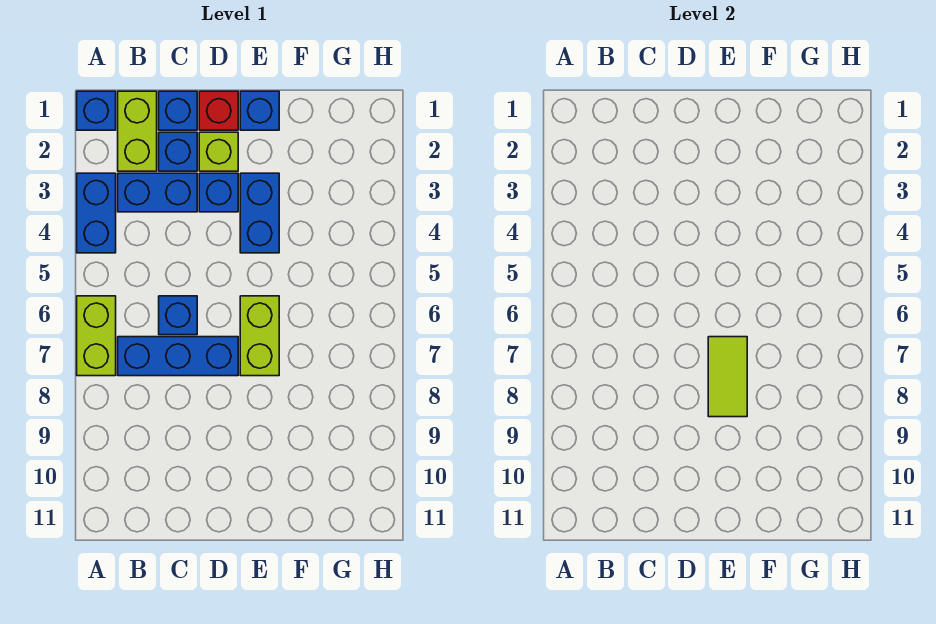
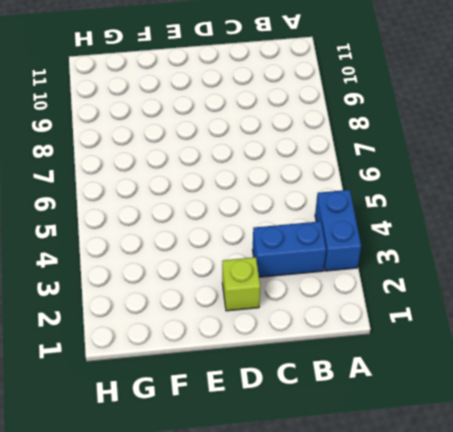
none -> blue brick A1 level 1
none -> lime brick A6:A7 level 1
none -> lime brick B1:B2 level 1

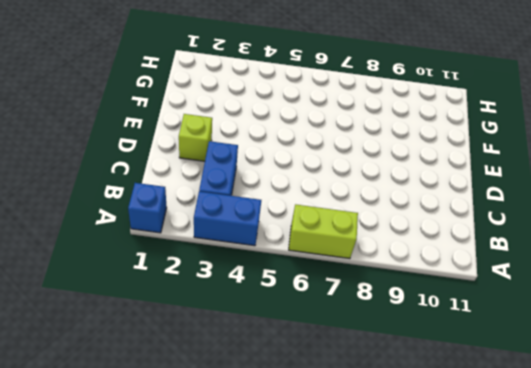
none -> lime brick B1:B2 level 1
none -> blue brick B7:D7 level 1
none -> blue brick C1 level 1

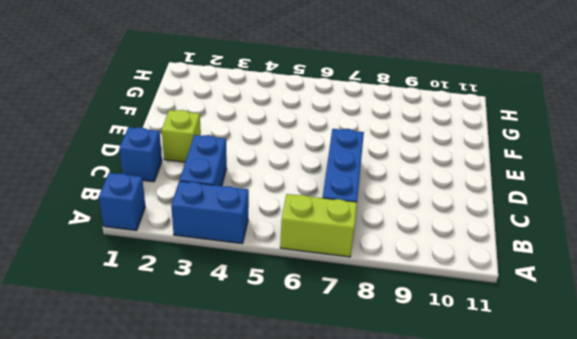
none -> lime brick B1:B2 level 1
none -> blue brick C2 level 1
none -> blue brick C6 level 1

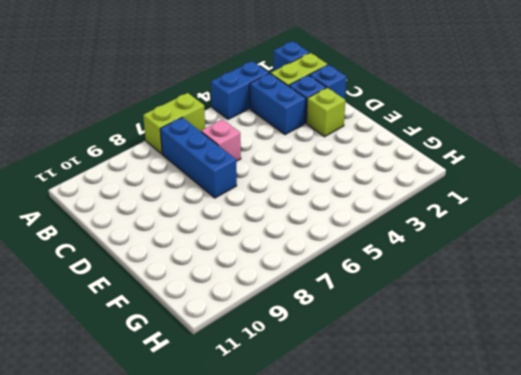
pink brick C6 level 1 -> blue brick C6 level 1
none -> red brick D1 level 1
none -> blue brick D3 level 1
none -> blue brick E1 level 1

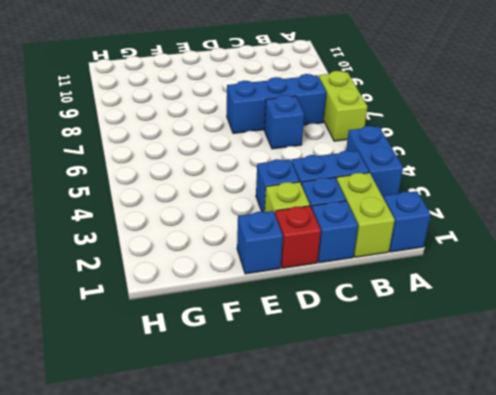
none -> blue brick E3:E4 level 1
none -> lime brick E6:E7 level 1
none -> lime tile E7:E8 level 2

